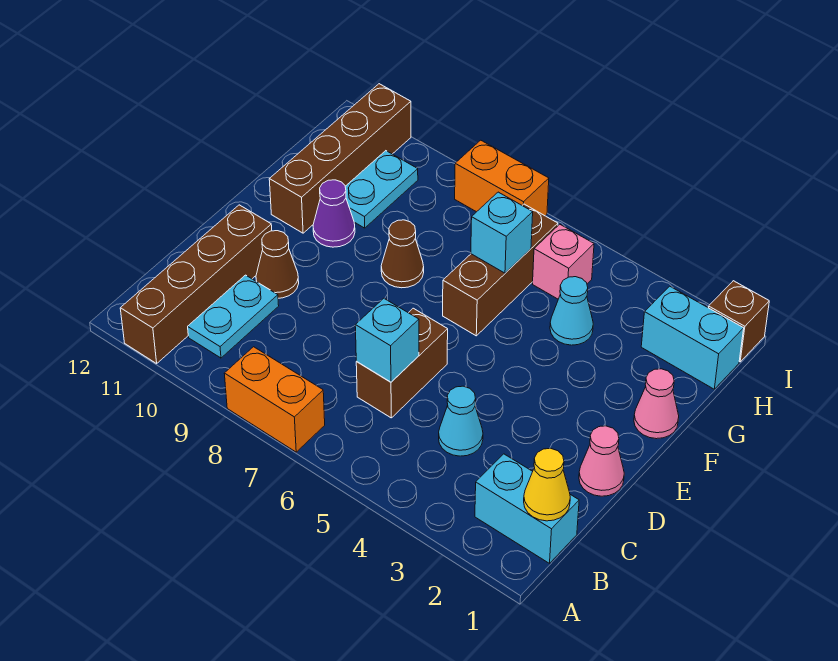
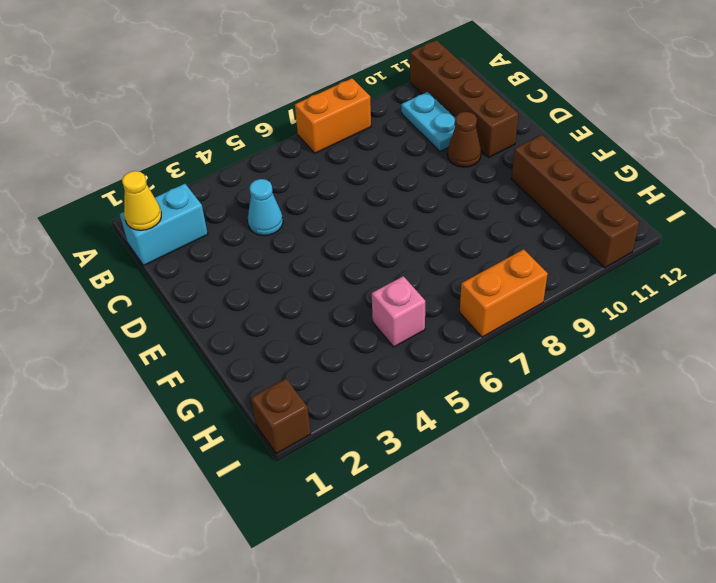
none -> brown brick C6:D6 level 1
none -> pink cone D1 level 1
none -> pink cone F1 level 1

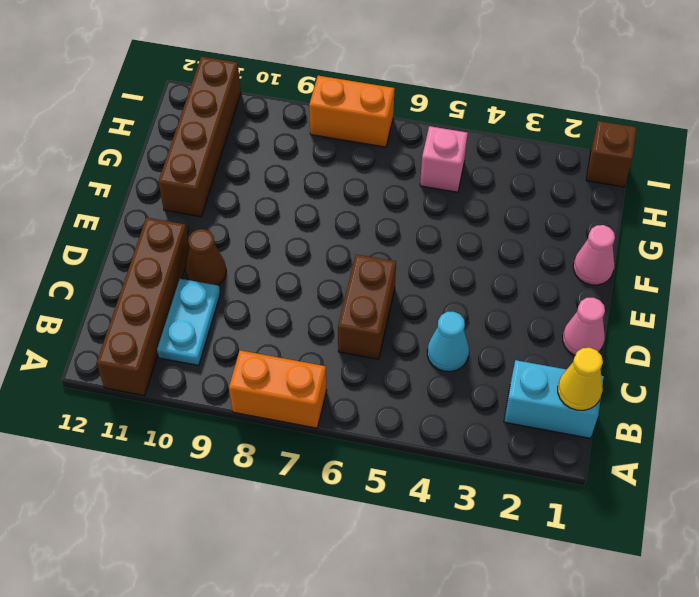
none -> brown brick F6:H6 level 1
none -> brown cone F8 level 1
none -> purple cone F10 level 1

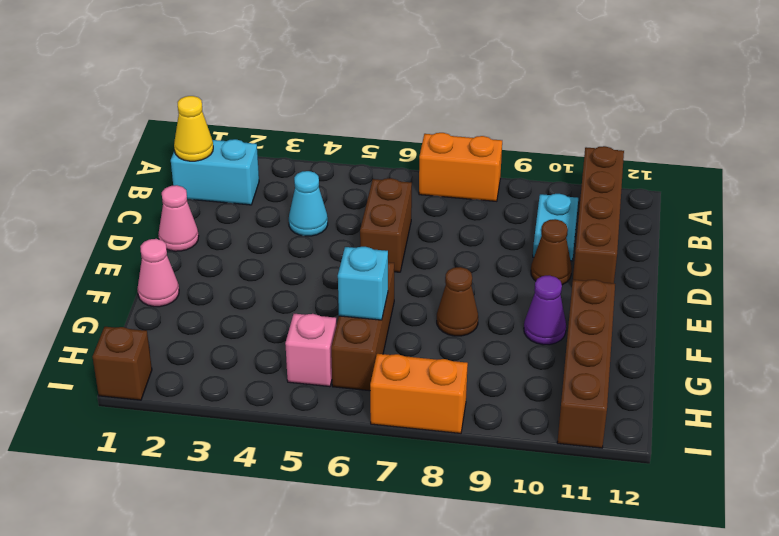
none -> cyan cone G4 level 1
none -> cyan plate G10:H10 level 1
none -> cyan brick H1:H2 level 1

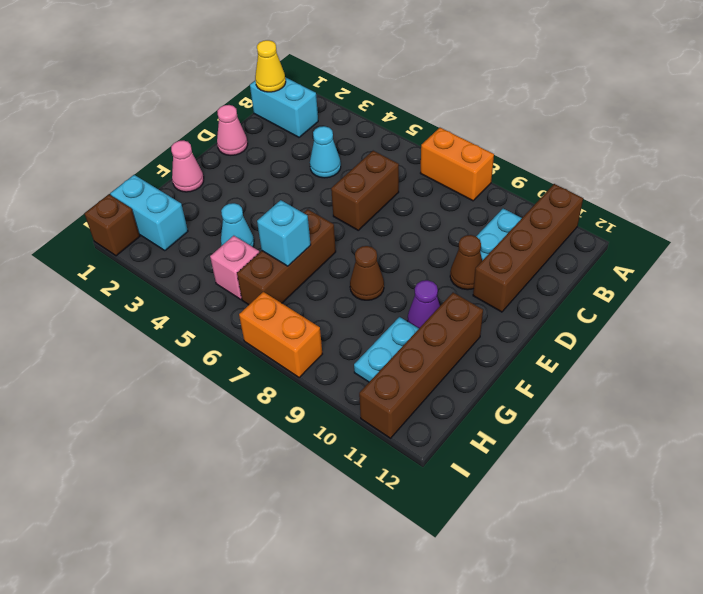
none -> cyan brick C6 level 2

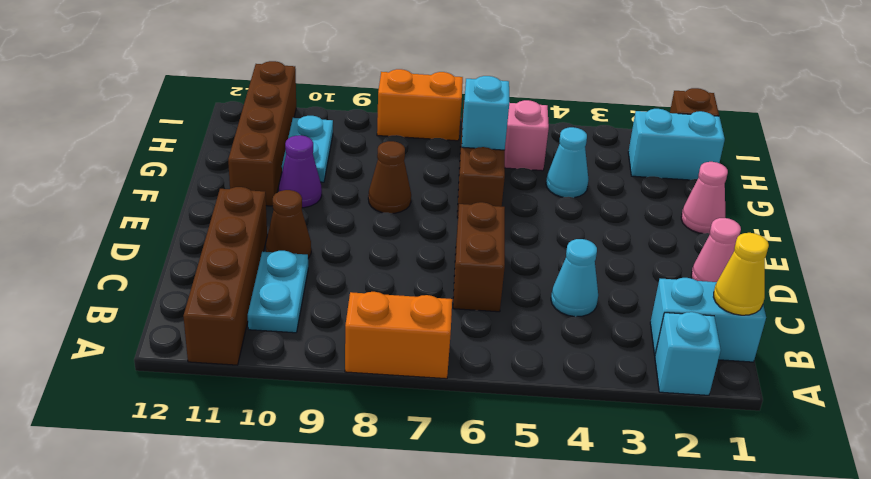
cyan brick A2 level 1 -> cyan brick C6 level 2

